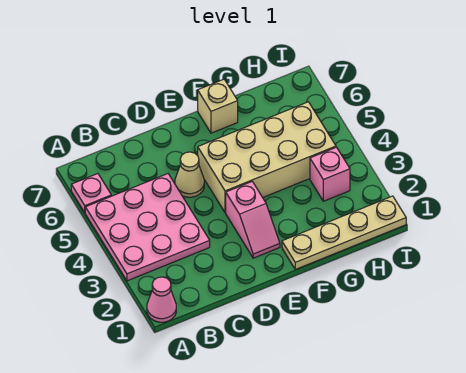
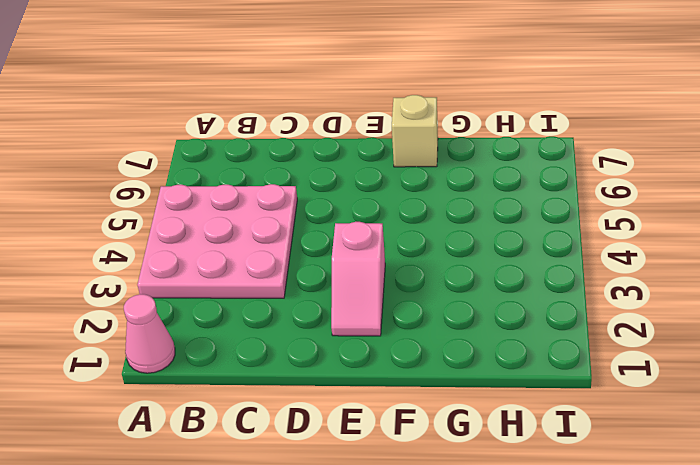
none -> pink plate A6 level 1
none -> tan cone D5 level 1

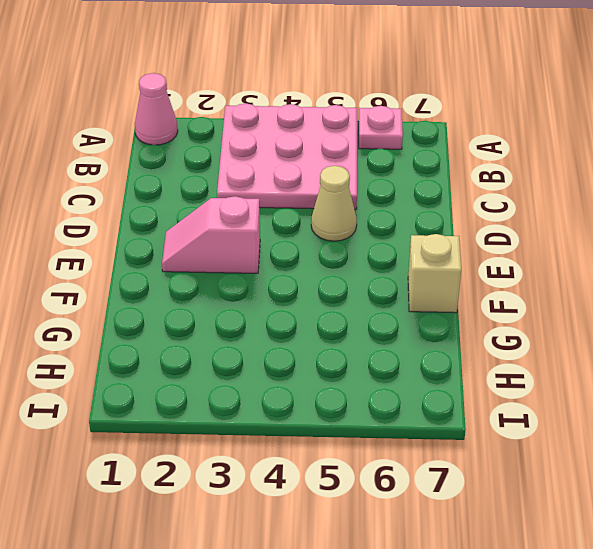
none -> tan brick E4:H5 level 1
none -> tan plate F1:I1 level 1

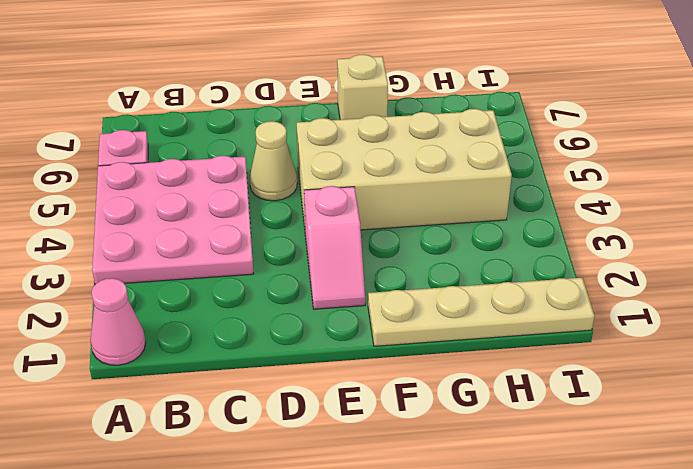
none -> pink brick H3 level 1

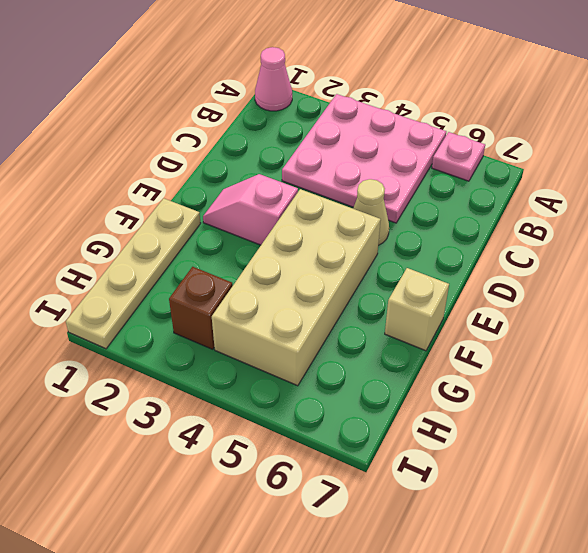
brown brick H3 level 1 -> pink brick H3 level 1

